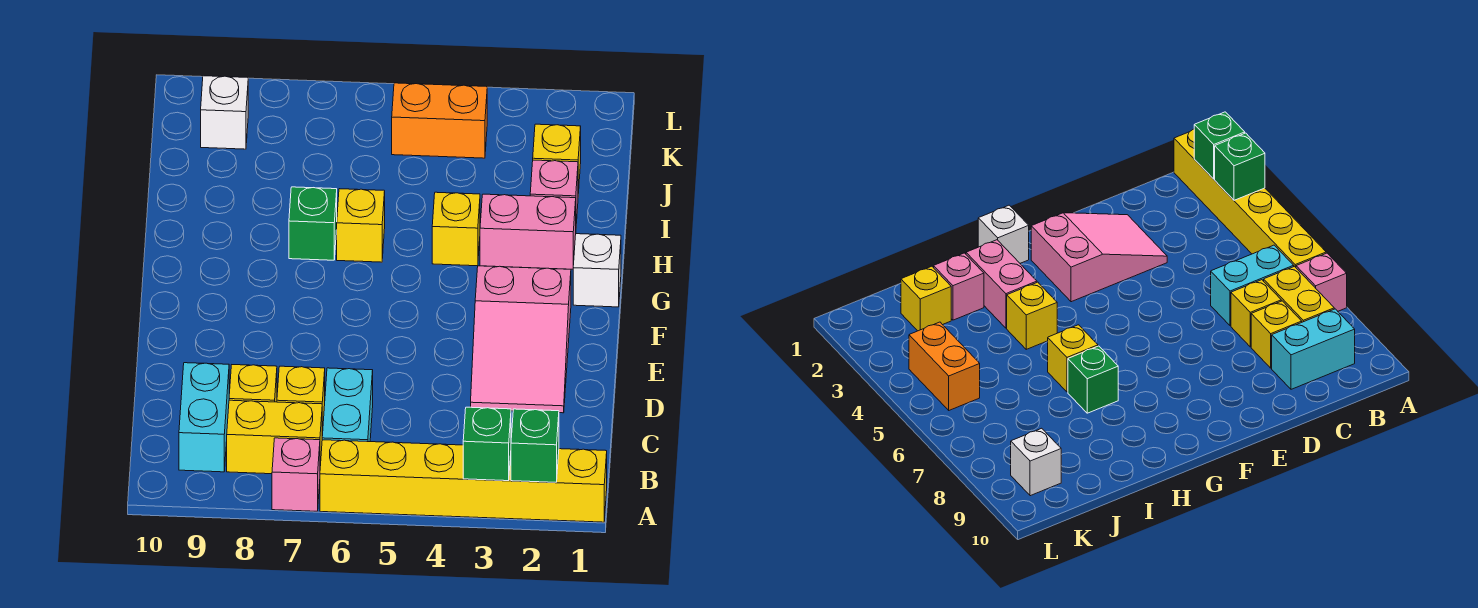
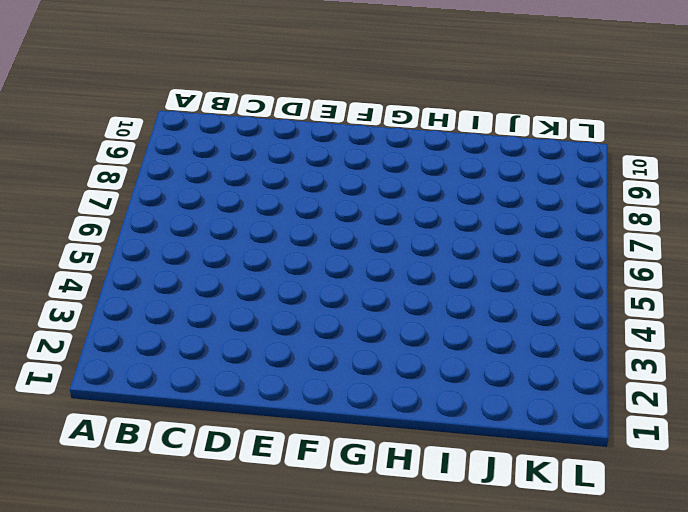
none -> yellow brick A1:A6 level 1
none -> pink brick A7 level 1
none -> cyan brick B6:C6 level 1

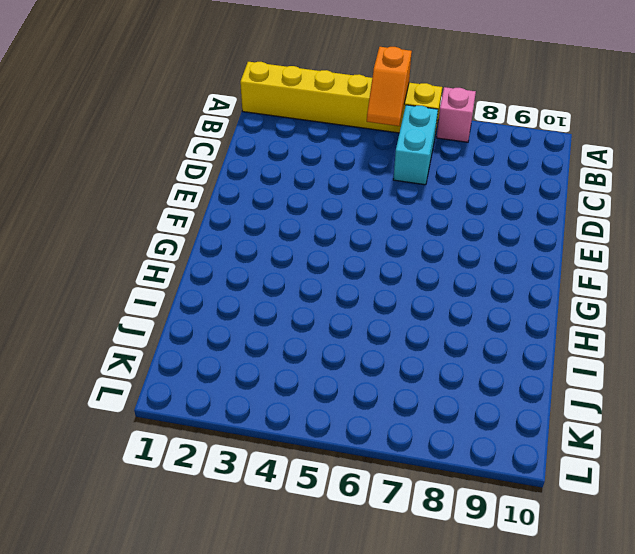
orange slope A5:B5 level 2 top A -> none
none -> yellow brick B7:B8 level 1
none -> cyan brick B9:C9 level 1
none -> yellow brick C7 level 1

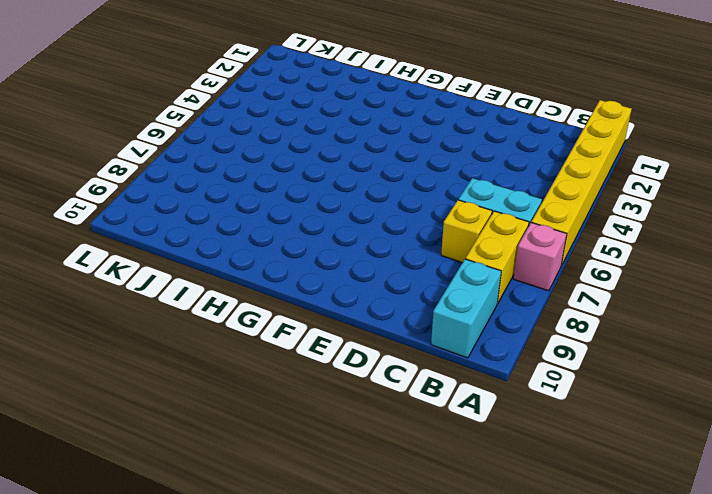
cyan brick B9:B10 level 1 -> cyan brick B9:C9 level 1
none -> yellow brick C8 level 1
none -> pink slope D2:F3 level 1 top F
none -> white brick G1 level 1

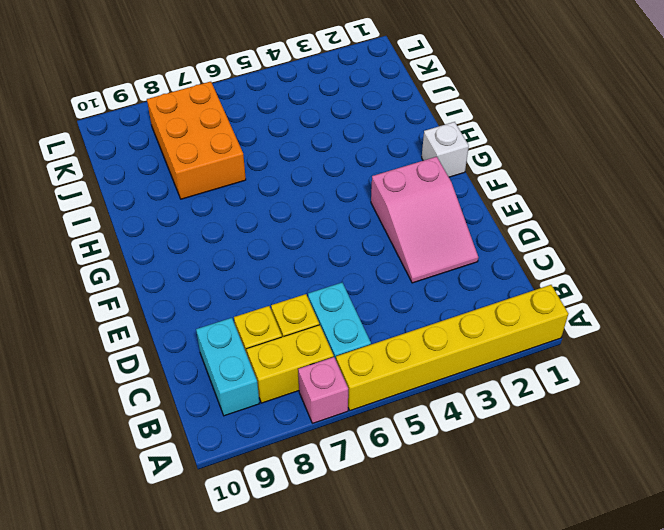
orange brick I7:K8 level 1 -> none
none -> pink brick H2:H3 level 1
none -> yellow brick H4 level 1
none -> yellow brick H6 level 1

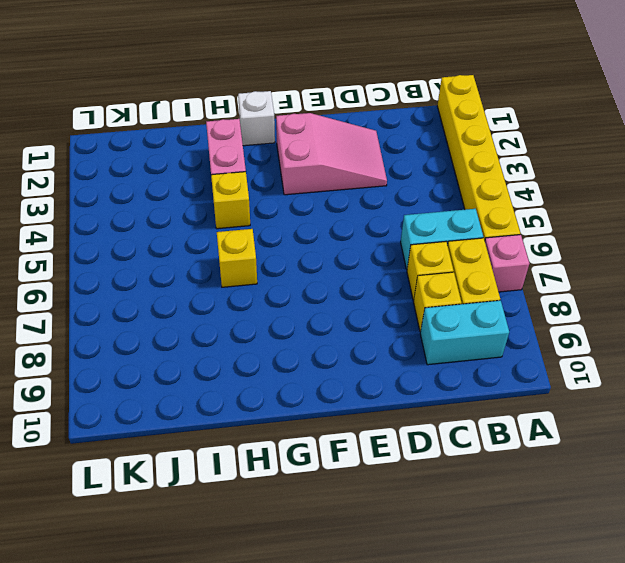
none -> green brick H7 level 1
none -> pink brick I2 level 1
none -> yellow brick J2 level 1

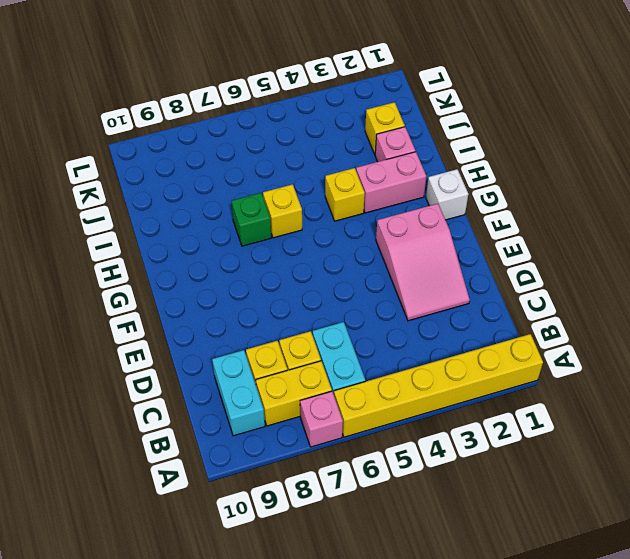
none -> orange brick K4:K5 level 1
none -> white brick K9 level 1
none -> green brick A2 level 2

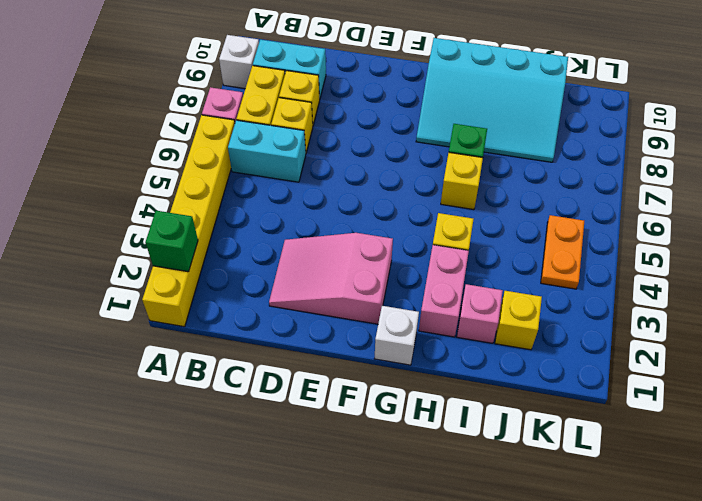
white brick A9 level 1 -> white brick K9 level 1
cyan slope G8:J10 level 1 top 10 -> none
orange plate K4:K5 level 1 -> orange brick K4:K5 level 1
none -> green brick A3 level 2

